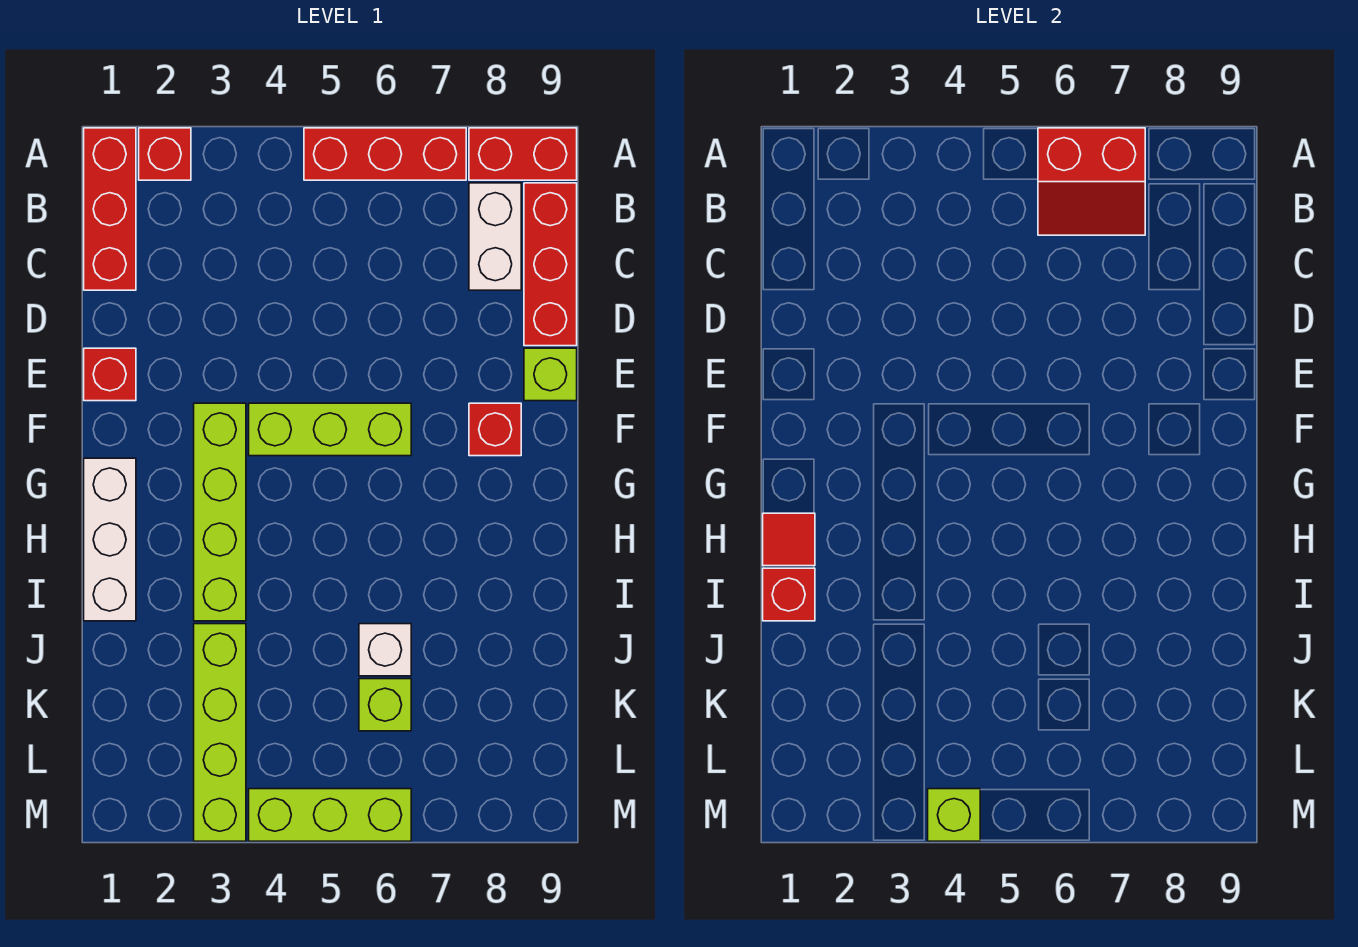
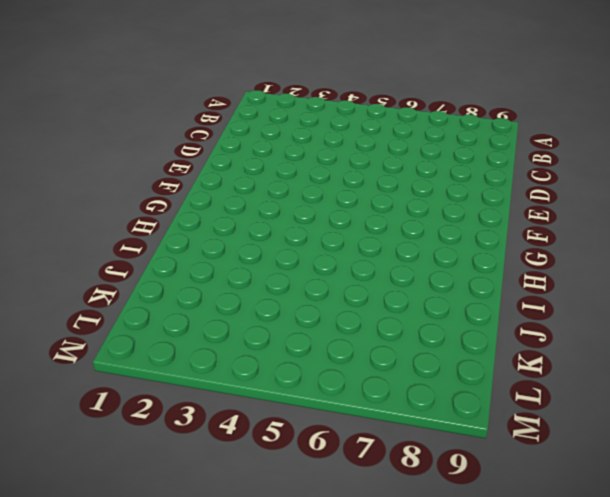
none -> red brick A1:C1 level 1
none -> red brick A2 level 1
none -> red brick A5:A7 level 1

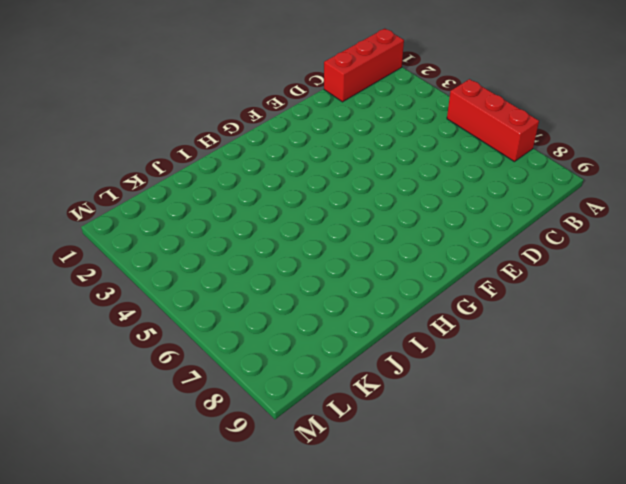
none -> red brick A2 level 1
none -> red brick A8:A9 level 1
none -> white brick B8:C8 level 1

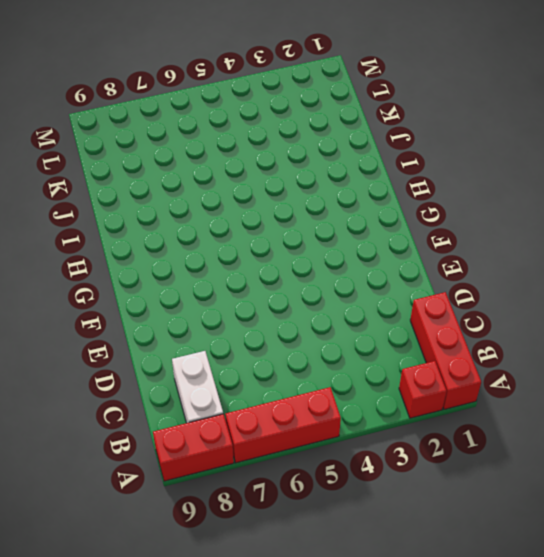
none -> red brick B9:D9 level 1
none -> red brick E1 level 1
none -> lime brick E9 level 1

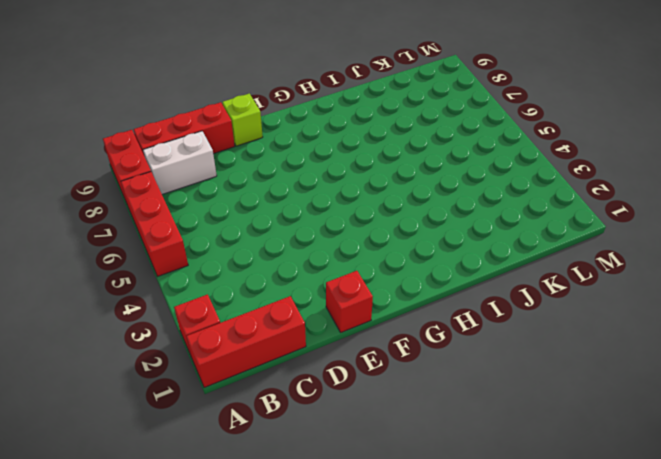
none -> lime brick F3:I3 level 1
none -> lime brick F4:F6 level 1
none -> red brick F8 level 1

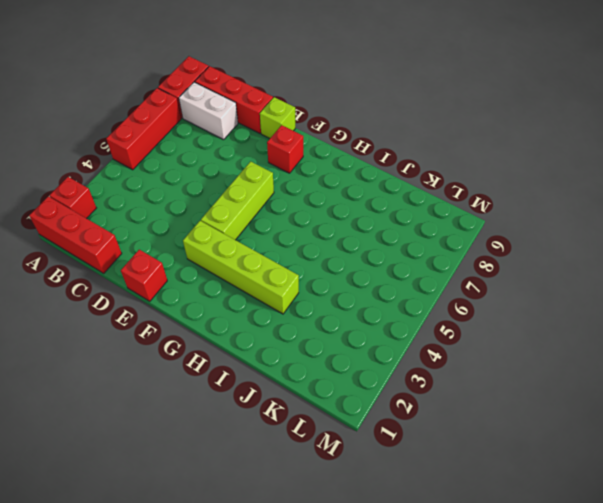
none -> white brick G1:I1 level 1
none -> lime brick J3:M3 level 1
none -> white brick J6 level 1

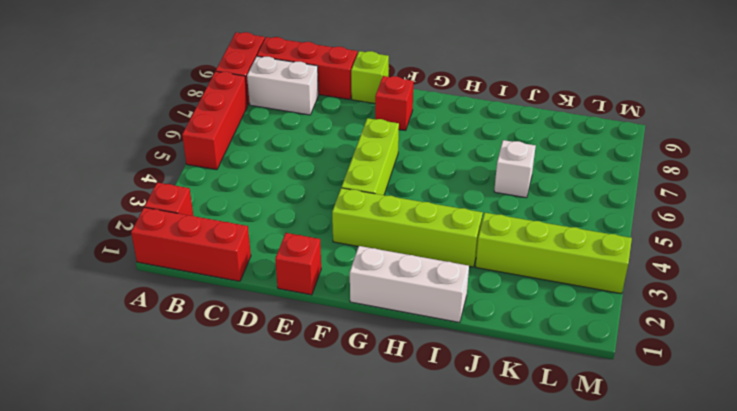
none -> lime brick K6 level 1
none -> lime brick M4:M6 level 1
none -> red slope A6:B7 level 2 top A

